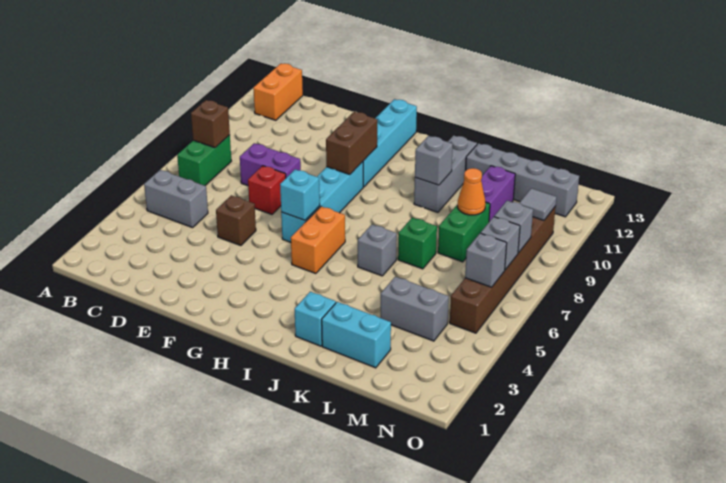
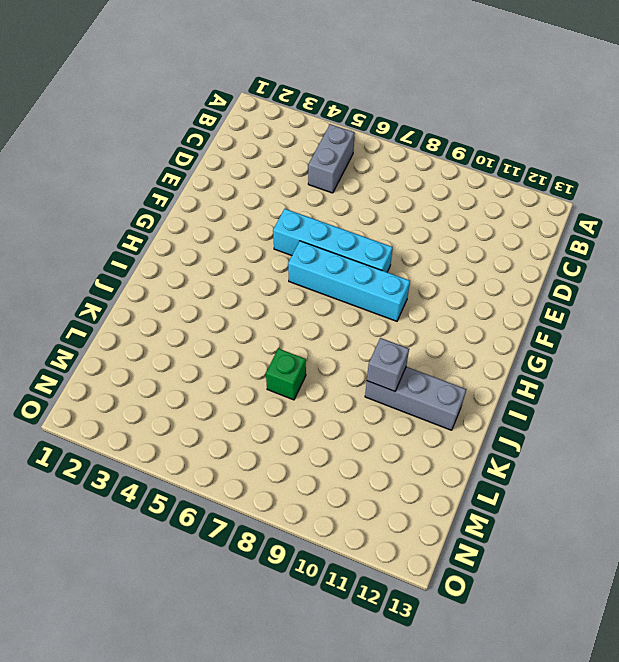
cyan brick F5:F8 level 1 -> cyan brick G10:G13 level 1
none -> green brick B7:B8 level 1
none -> orange brick B12:B13 level 1
none -> purple brick D8:E8 level 1

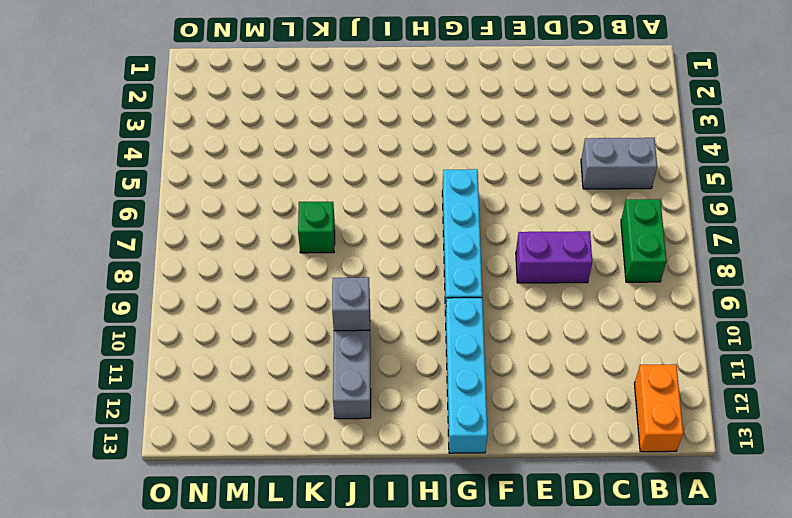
none -> brown brick E5 level 1
none -> red brick E7 level 1
none -> orange brick H5:H6 level 1

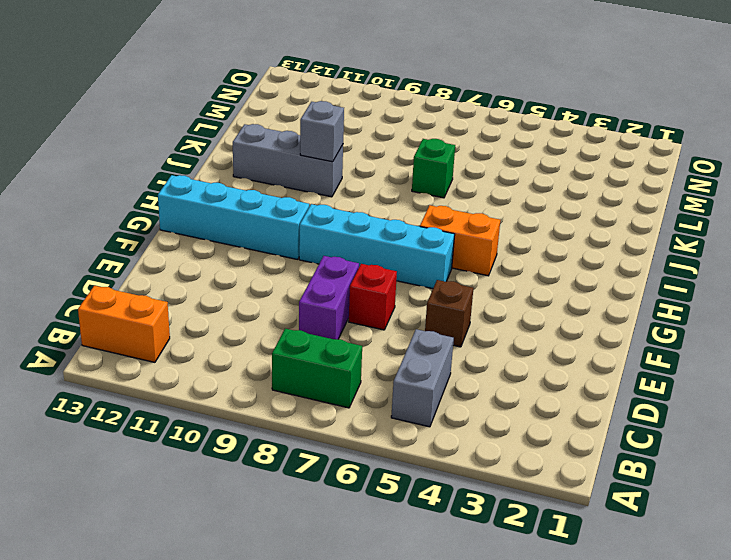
none -> cyan brick J2 level 1
none -> grey brick J6 level 1
none -> cyan brick K2:L2 level 1

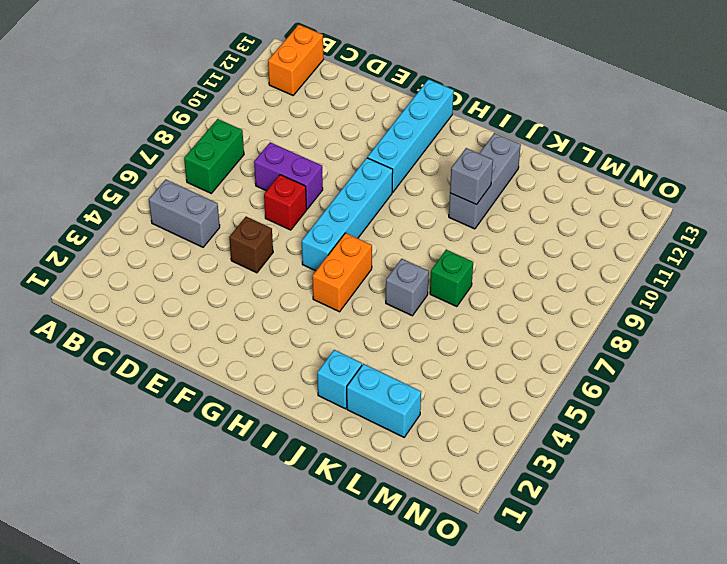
none -> grey brick K12:N12 level 1
none -> grey brick L4:M4 level 1
none -> green brick L8:L9 level 1

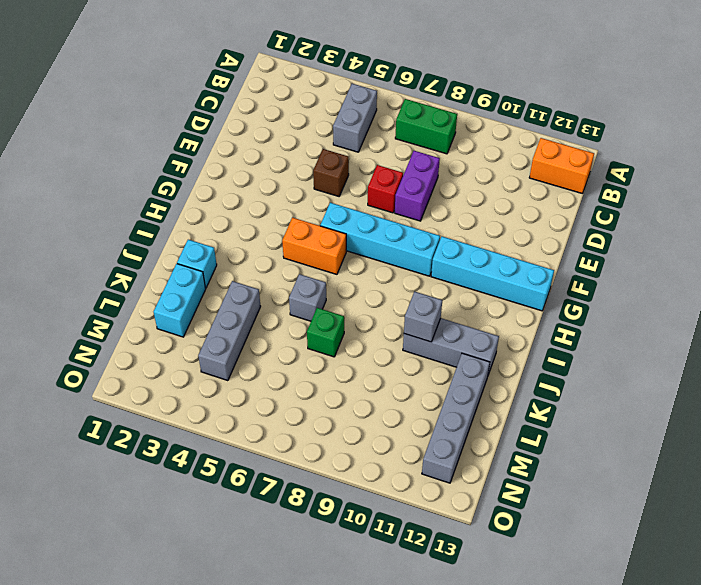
grey brick K4:M4 level 1 -> grey brick L4:M4 level 1
none -> green brick L8:L9 level 1
none -> purple brick L10:L11 level 1
none -> brown brick N5:N10 level 1

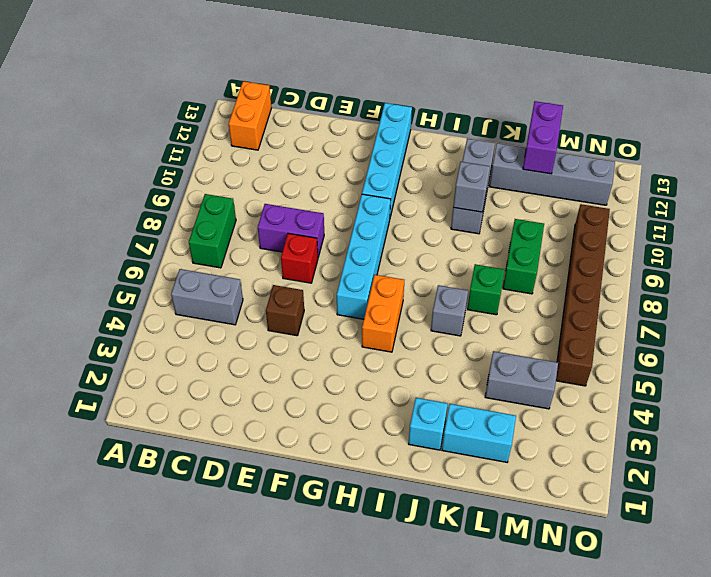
purple brick L12:L13 level 2 -> purple brick L10:L11 level 1
none -> brown brick B8 level 2
none -> cyan brick G6 level 2
none -> brown brick G9:G10 level 2

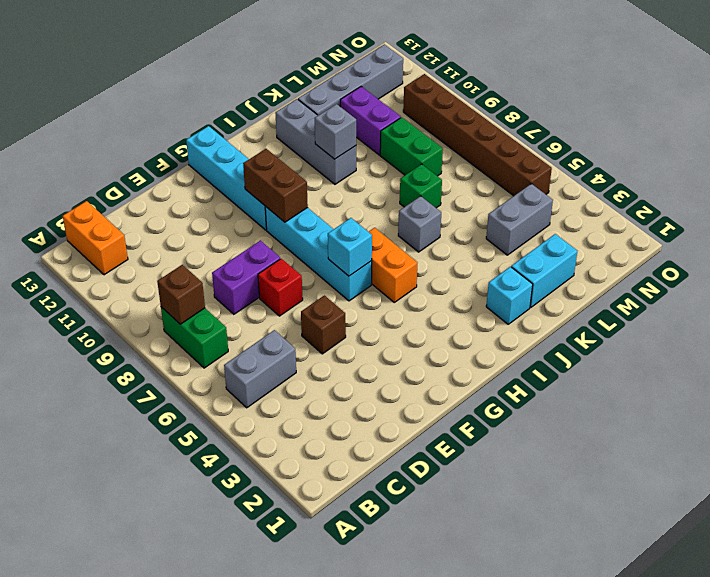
none -> orange cone L9 level 2
none -> grey brick N6 level 2
none -> grey brick N7 level 2

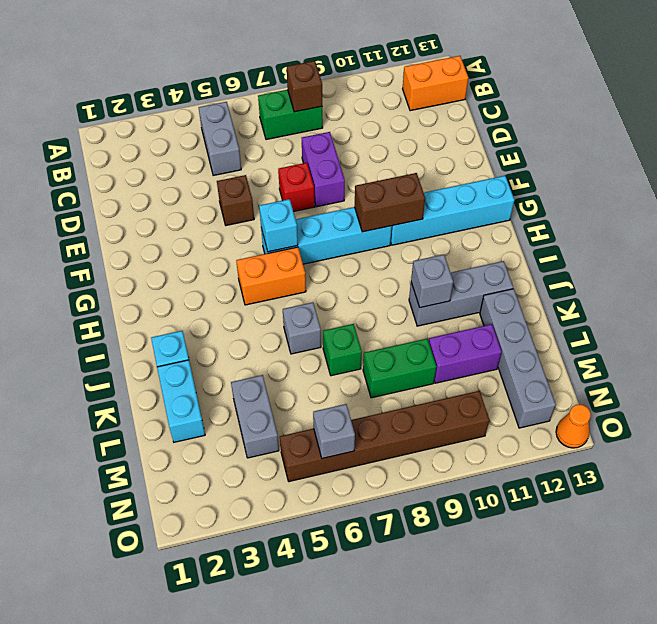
orange cone O13 level 1 -> orange cone L9 level 2
none -> grey brick N7 level 2
none -> grey brick N8 level 2
none -> grey tile N10 level 2

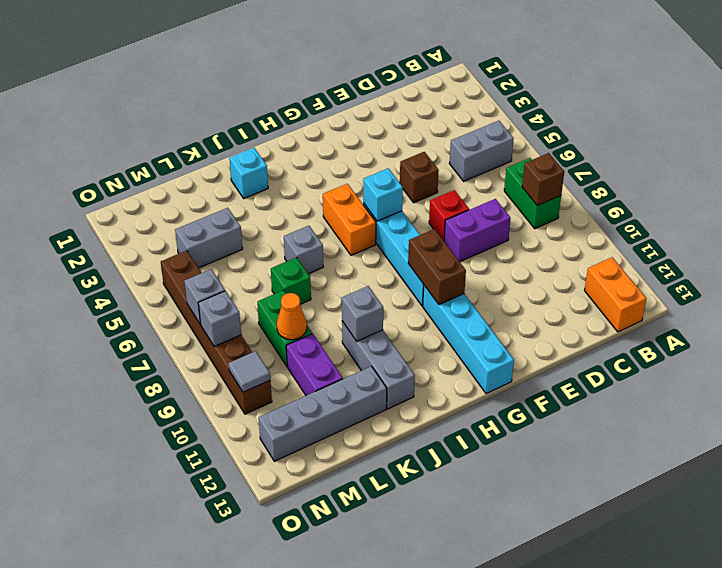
none -> cyan brick K2:L2 level 1
none -> grey brick N6 level 2

